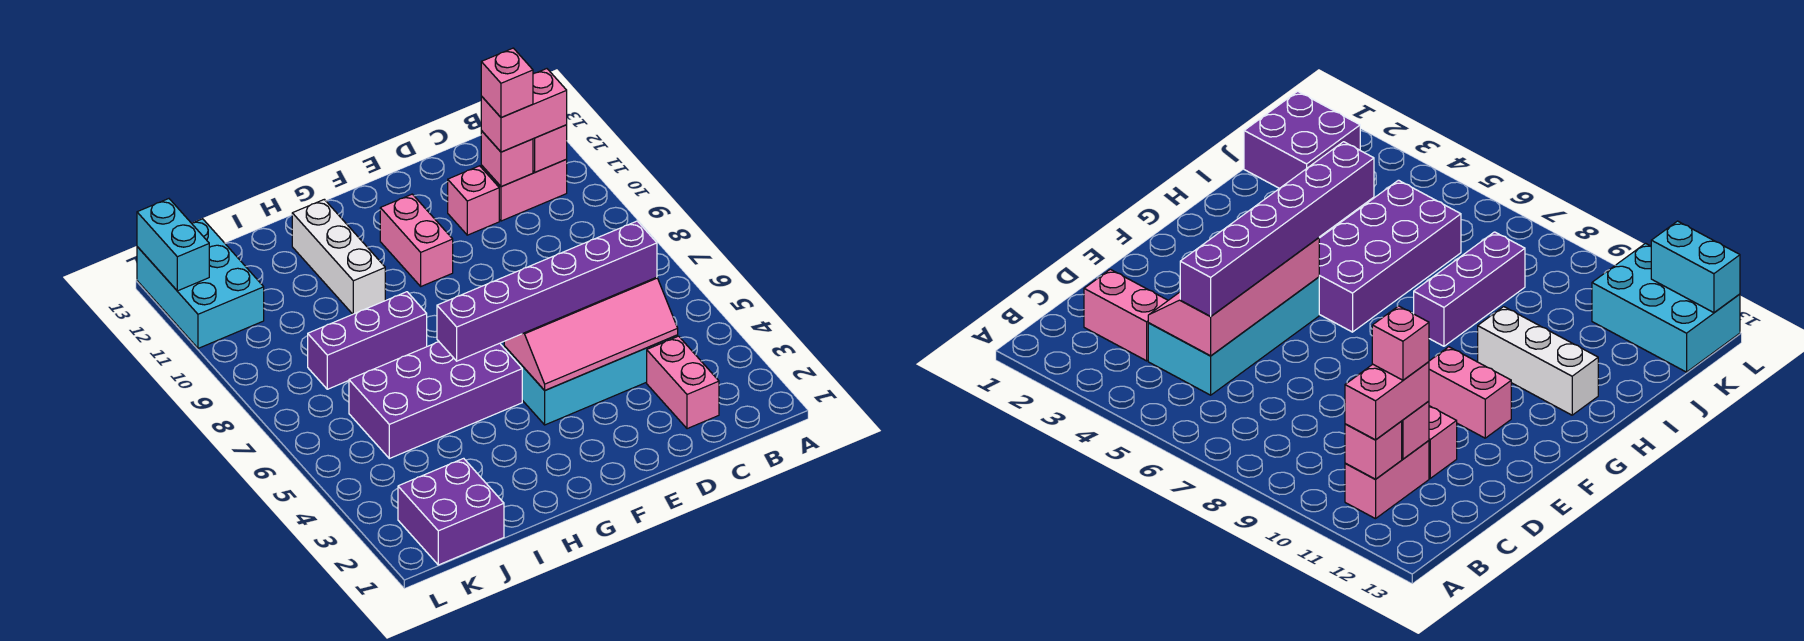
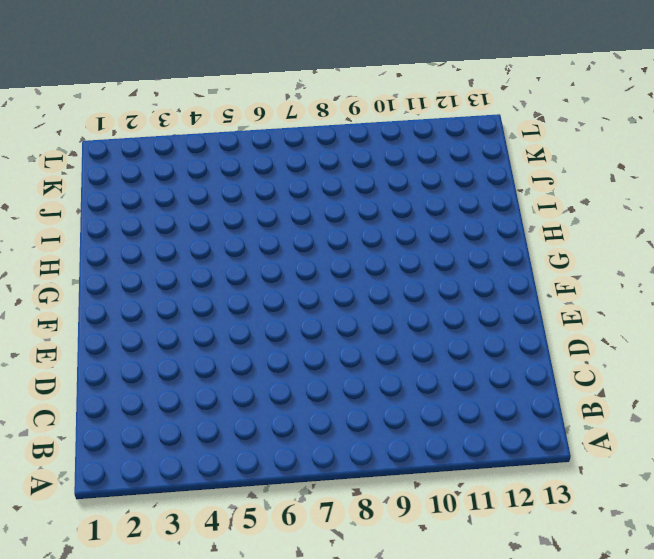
none -> pink brick B11:C11 level 1
none -> pink brick C2:C3 level 1
none -> cyan brick C4:F5 level 1

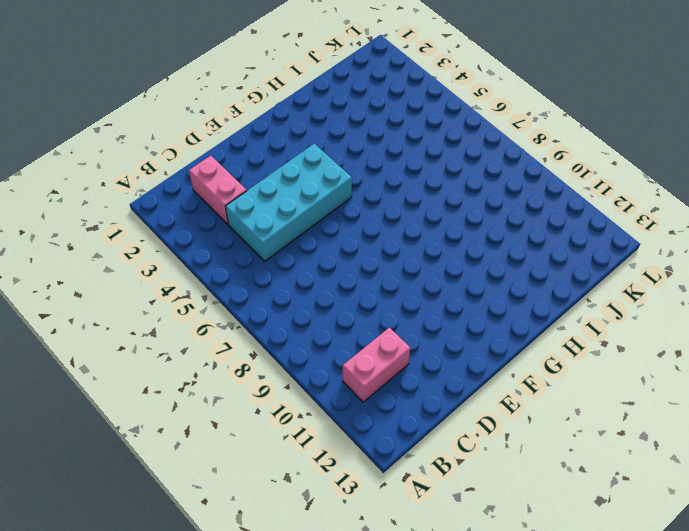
none -> pink brick D11 level 1
none -> pink brick F10:F11 level 1
none -> purple brick G5:J6 level 1

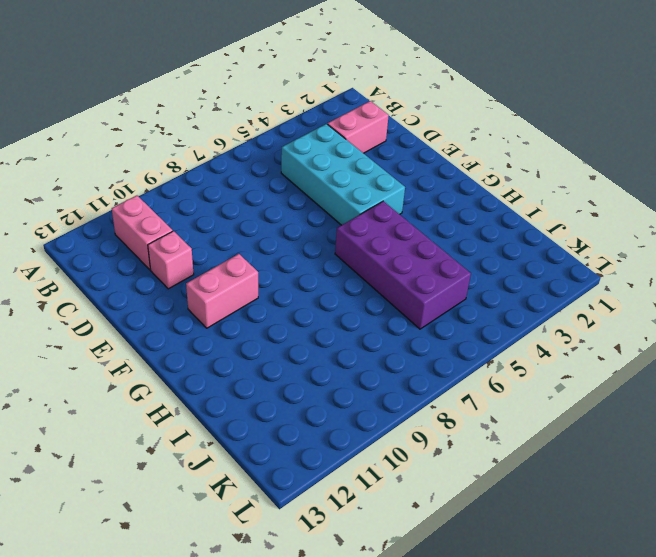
none -> purple brick H8:J8 level 1
none -> white brick H10:H12 level 1
none -> purple brick J1:K2 level 1

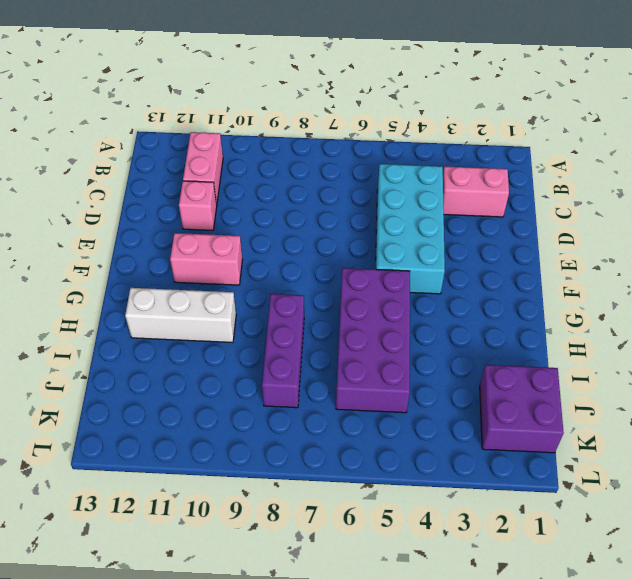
none -> cyan brick K11:L13 level 1
none -> pink brick B11 level 2
none -> pink slope C4:F5 level 2 top 5

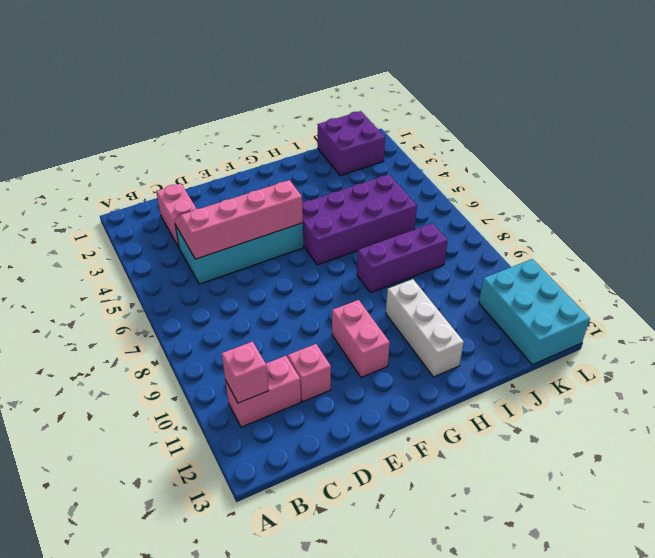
none -> pink brick C11 level 2
none -> cyan brick L12:L13 level 2
none -> pink brick B11:C11 level 3

